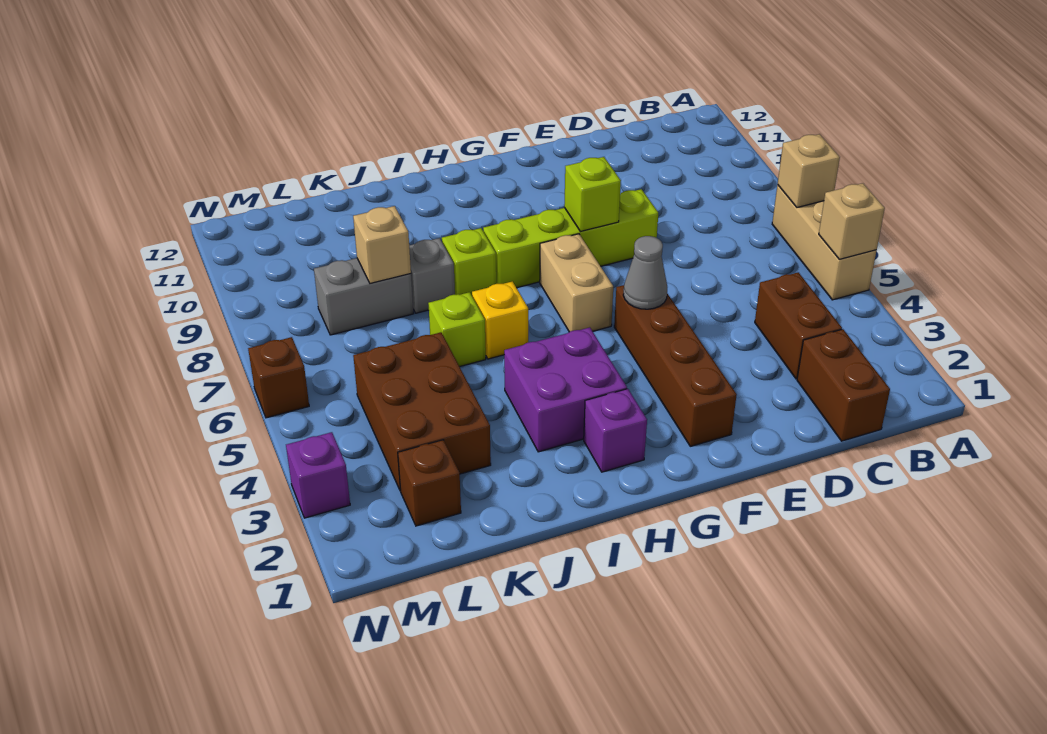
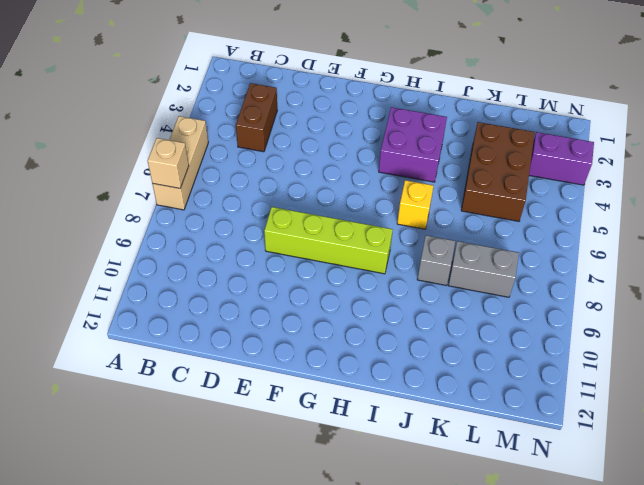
purple brick M3:N3 level 1 -> purple brick N3 level 1
none -> brown brick C1:C2 level 1
none -> brown brick F2:F5 level 1
none -> tan brick G6:G7 level 1

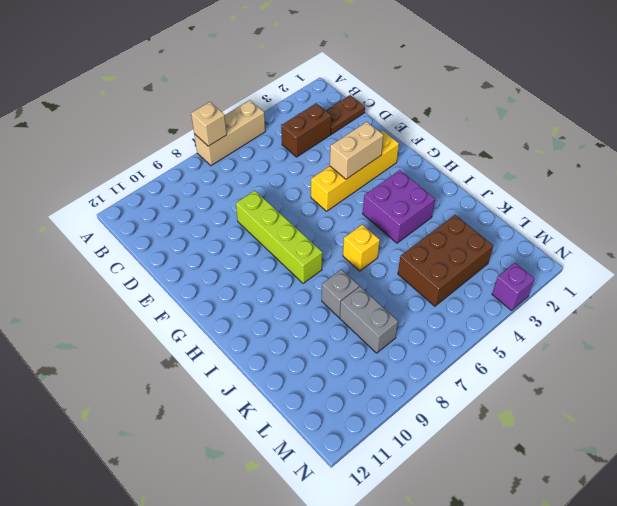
brown plate C1:C2 level 1 -> brown brick C1:C2 level 1
yellow brick F2:F5 level 1 -> brown brick F2:F5 level 1
tan brick F3:F4 level 2 -> tan brick G6:G7 level 1
none -> purple brick H2 level 1
none -> lime brick I8 level 1
none -> lime brick J6 level 1

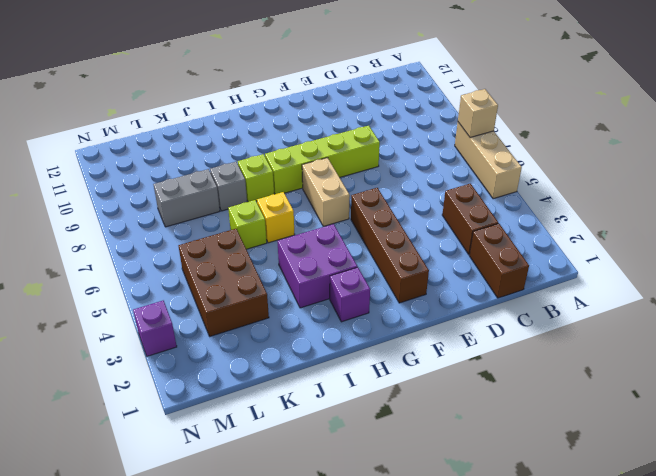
none -> brown brick L2 level 1
none -> brown brick N6 level 1
none -> tan brick A5 level 2

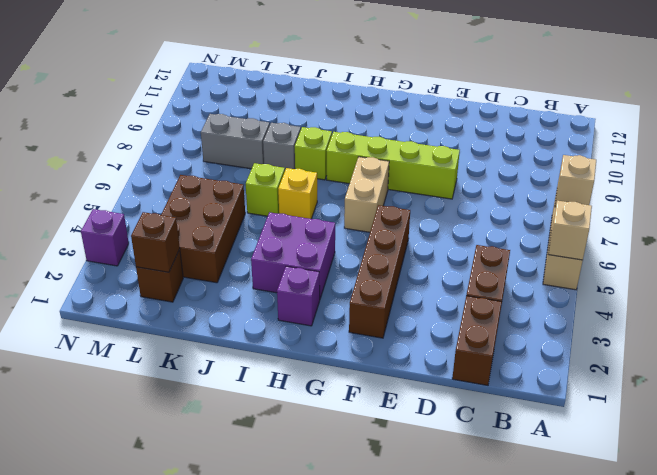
brown brick L2 level 2 -> brown brick N6 level 1
none -> grey cone F5 level 2
none -> lime brick F8 level 2
none -> tan brick K8 level 2

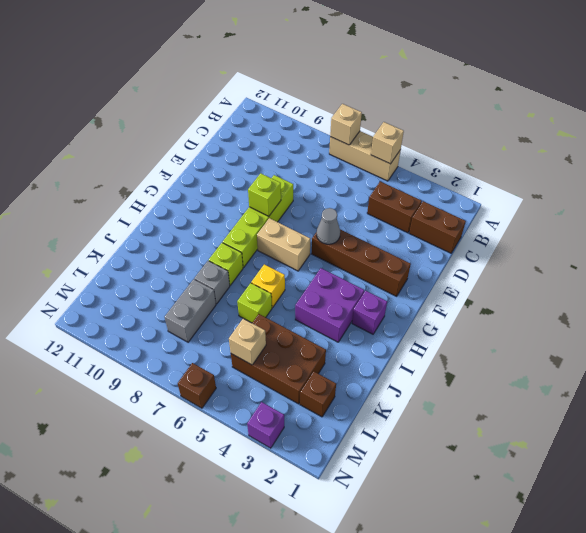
tan brick L5 level 2 -> tan brick K8 level 2

